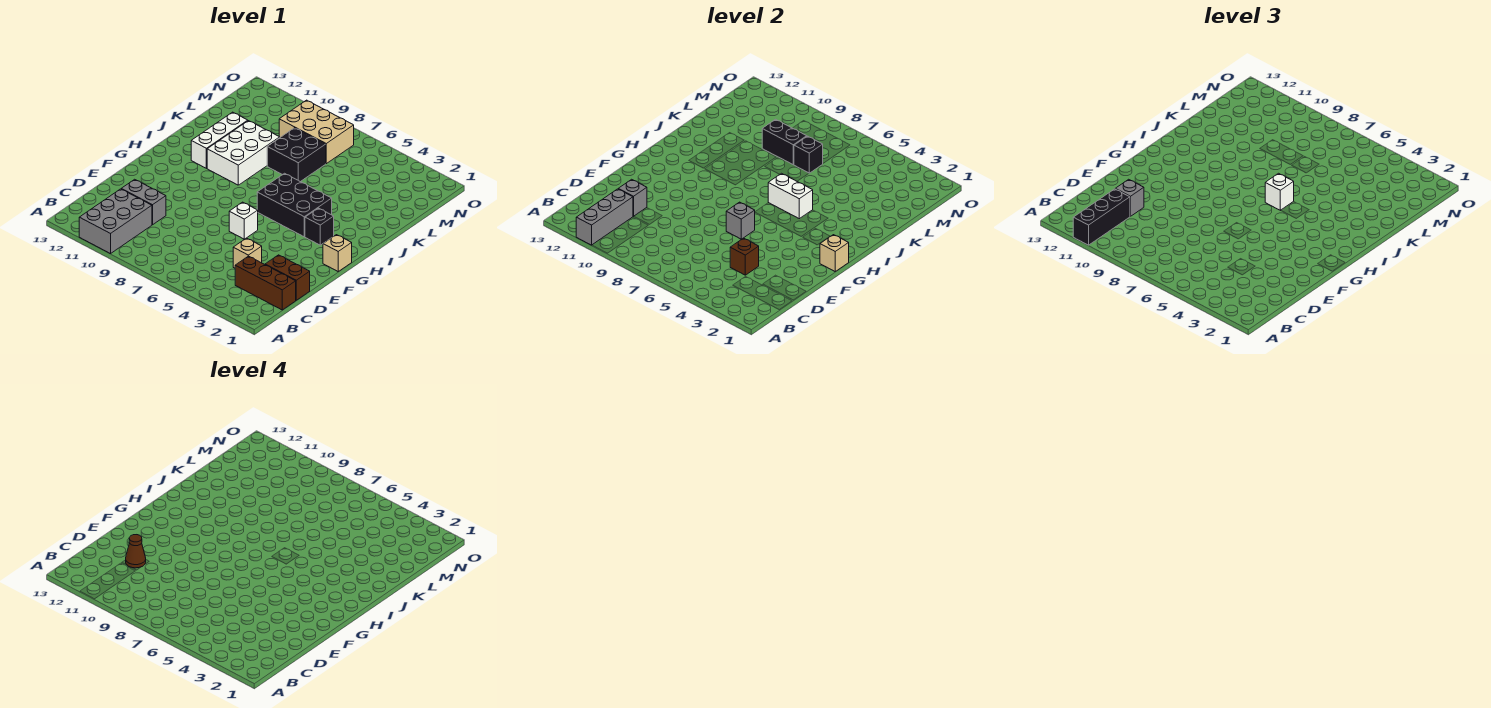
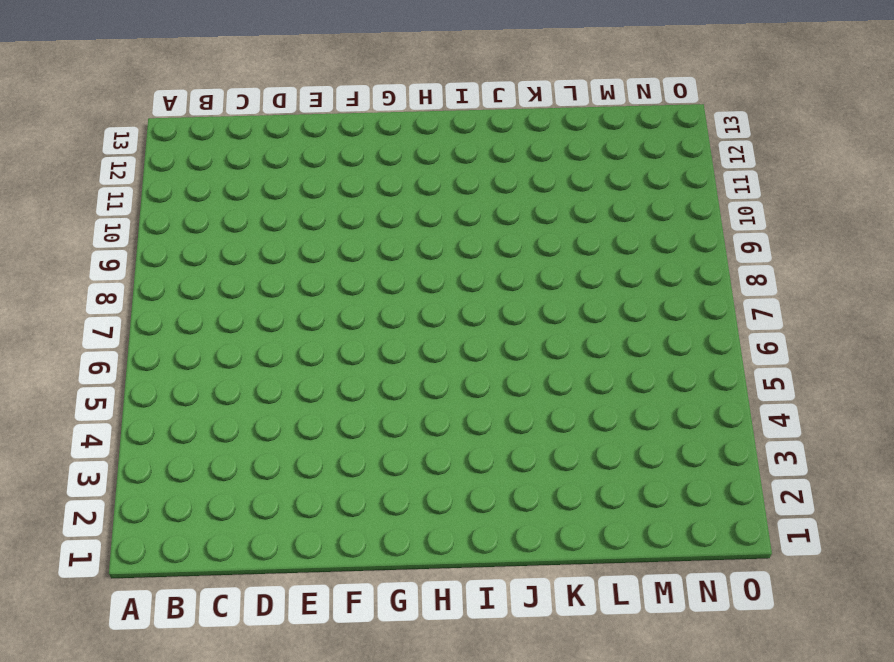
none -> grey brick A10:C11 level 1
none -> brown brick C1:C3 level 1
none -> brown brick D1:D2 level 1

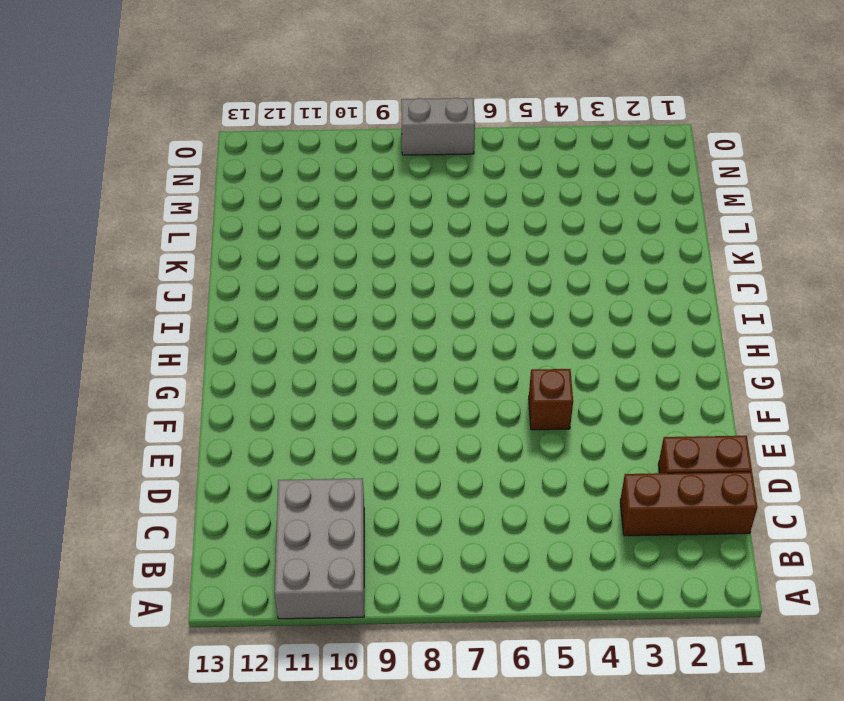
brown brick F5 level 1 -> brown brick D4 level 2
grey brick O7:O8 level 1 -> grey brick D10:D11 level 1
none -> tan brick D4 level 1
none -> white brick F6 level 1
none -> tan brick G1 level 1

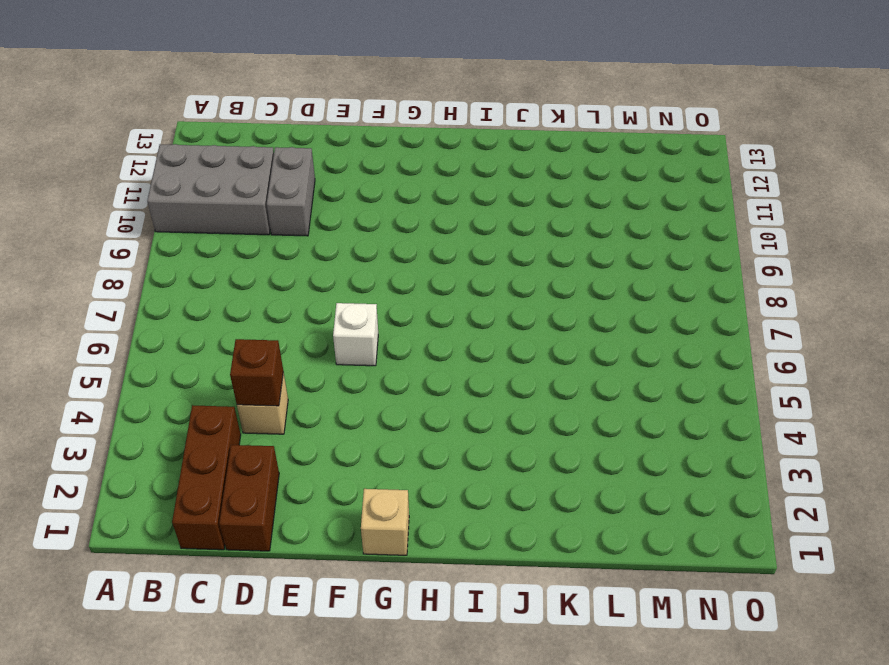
none -> black brick H3 level 1
none -> black brick H4:I6 level 1
none -> white brick I9:K10 level 1

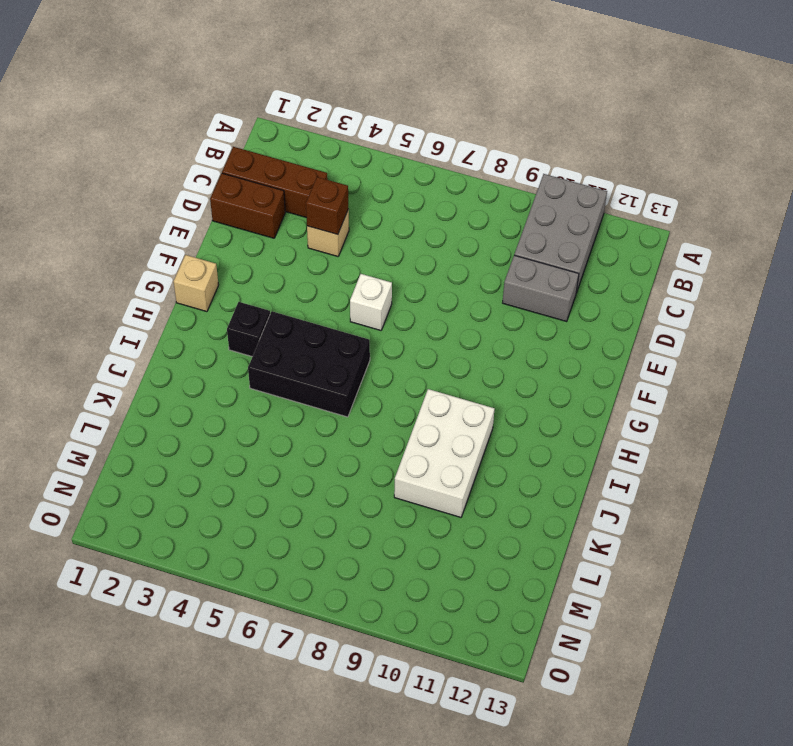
none -> white brick I11:K11 level 1
none -> black brick K7:L8 level 1
none -> tan brick M7:N9 level 1

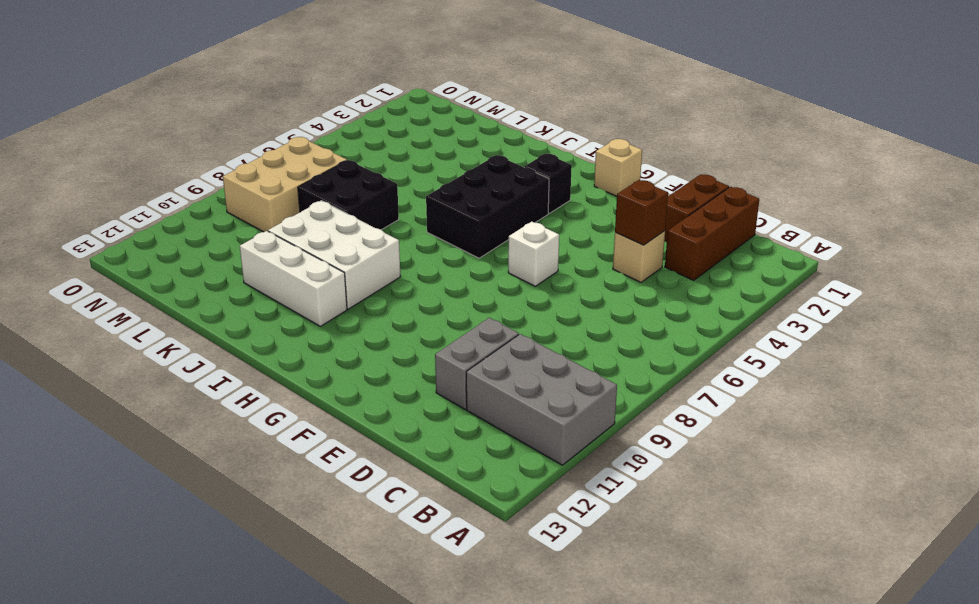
none -> grey brick A11:C11 level 2
none -> grey brick D11 level 2
none -> grey brick F6 level 2

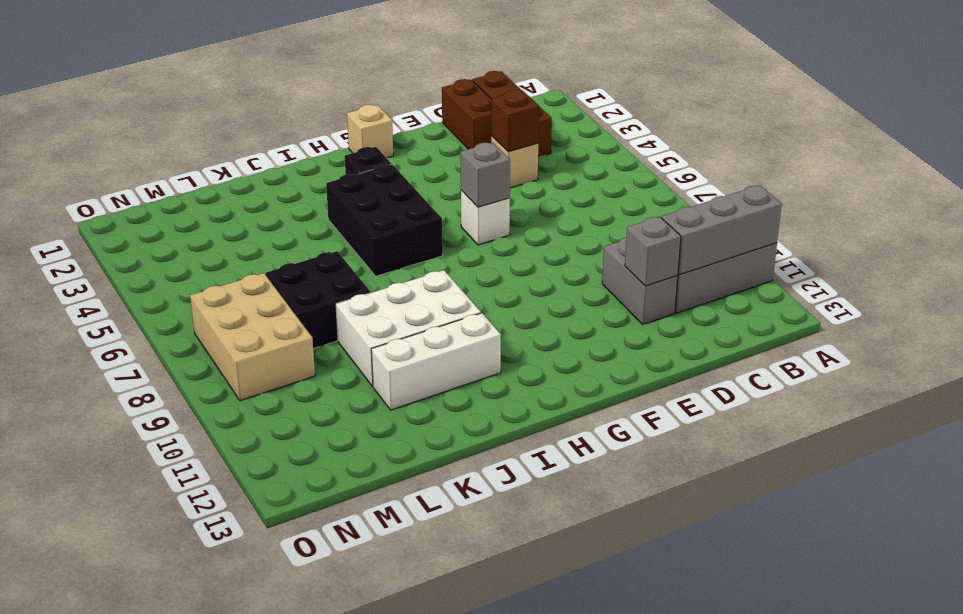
none -> tan brick G1 level 2
none -> white brick I5:I6 level 2
none -> black brick L7 level 2

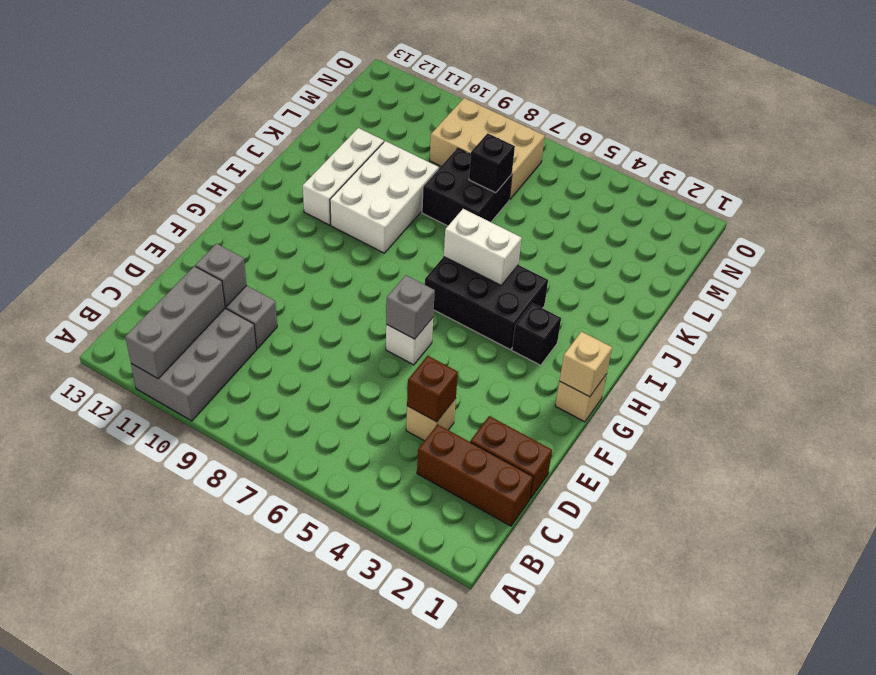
none -> black brick L8:L9 level 2
none -> black brick A11:C11 level 3
none -> grey brick D11 level 3

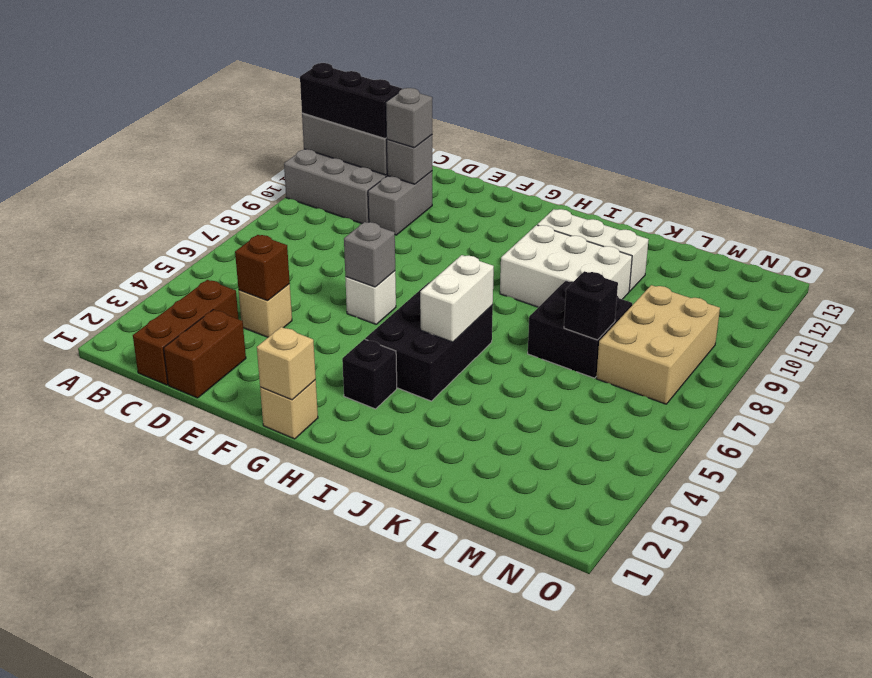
none -> black brick L8:L9 level 2
none -> white brick I6 level 3
none -> brown cone D11 level 4

